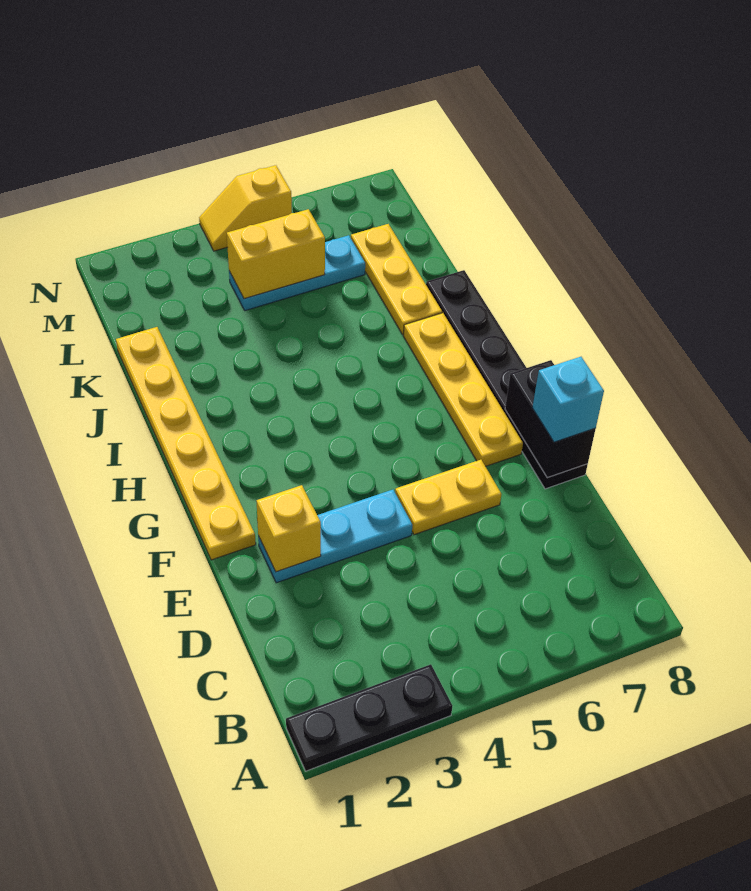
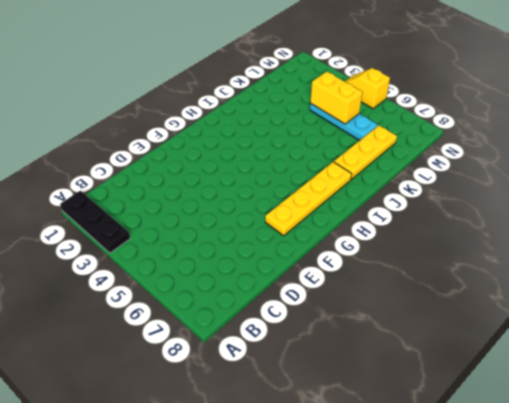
none -> cyan plate E2:E4 level 1
none -> yellow plate E5:E6 level 1
none -> black plate E8:J8 level 1

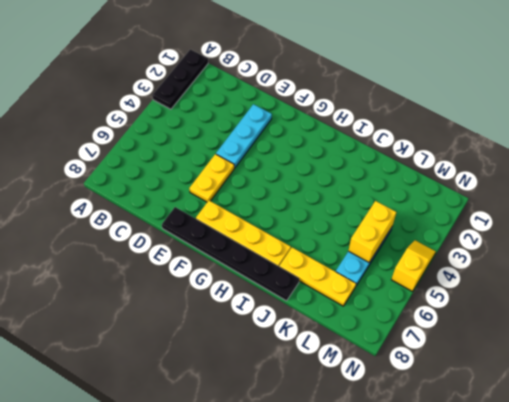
none -> yellow plate F1:K1 level 1
none -> yellow brick E2 level 2
none -> black brick E8:F8 level 2

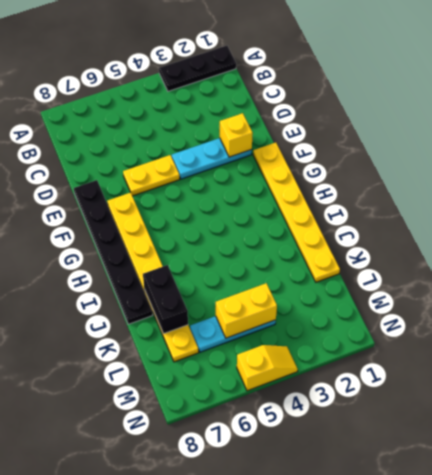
black brick J7:K7 level 2 -> black brick E8:F8 level 2
none -> cyan brick E8 level 3

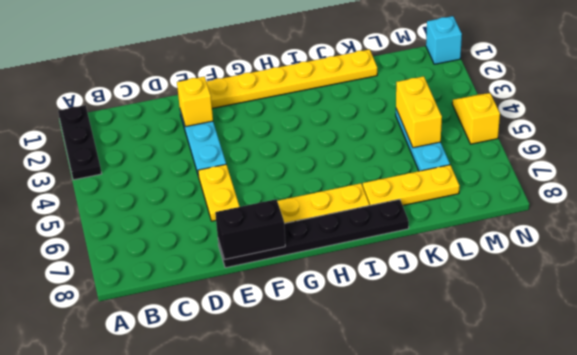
cyan brick N1 level 1 -> cyan brick E8 level 3

